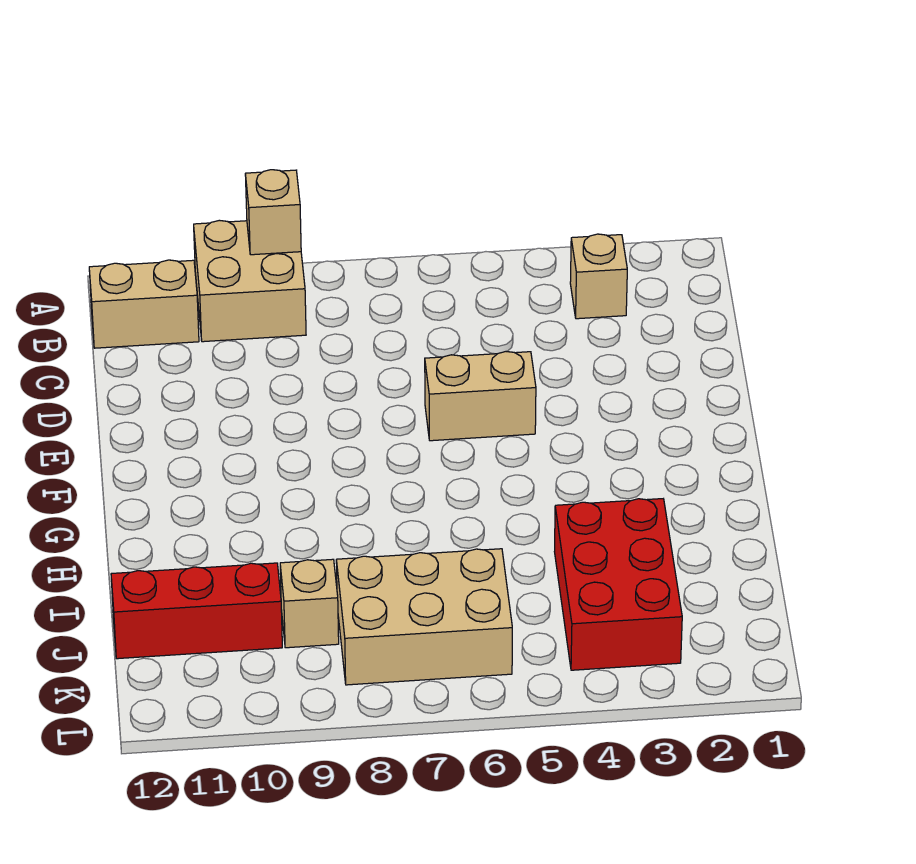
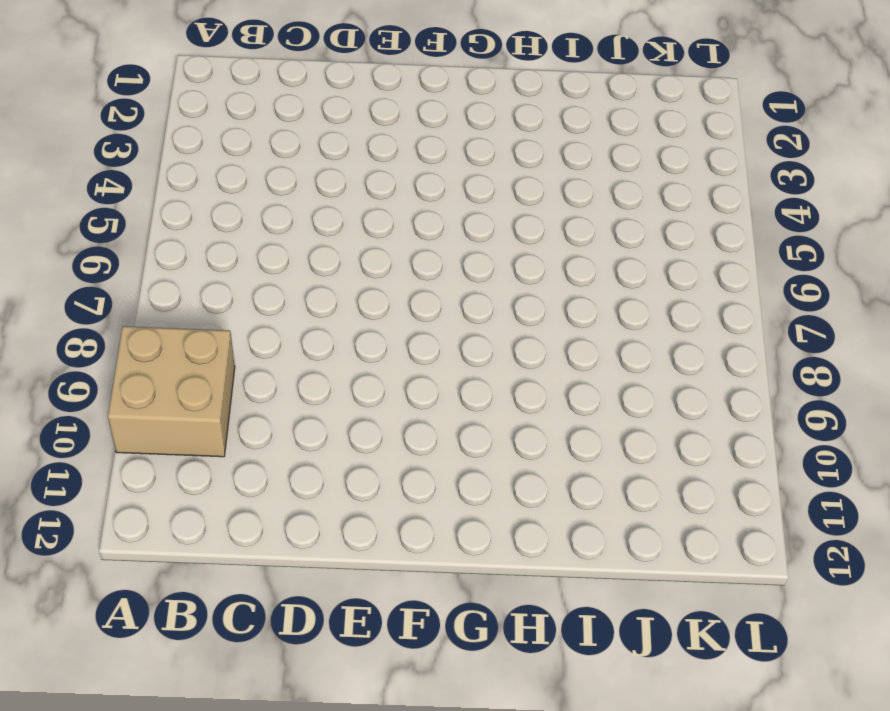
none -> tan brick B3 level 1
none -> tan brick B11:B12 level 1

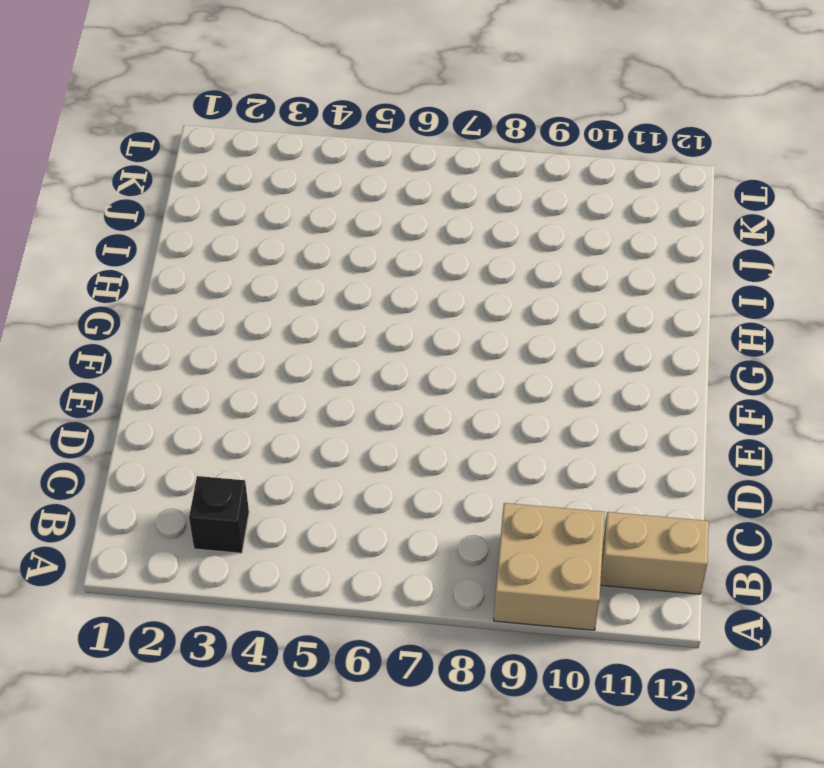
black brick B3 level 1 -> tan brick B3 level 1
none -> tan brick E5:E6 level 1
none -> red brick I3:K4 level 1

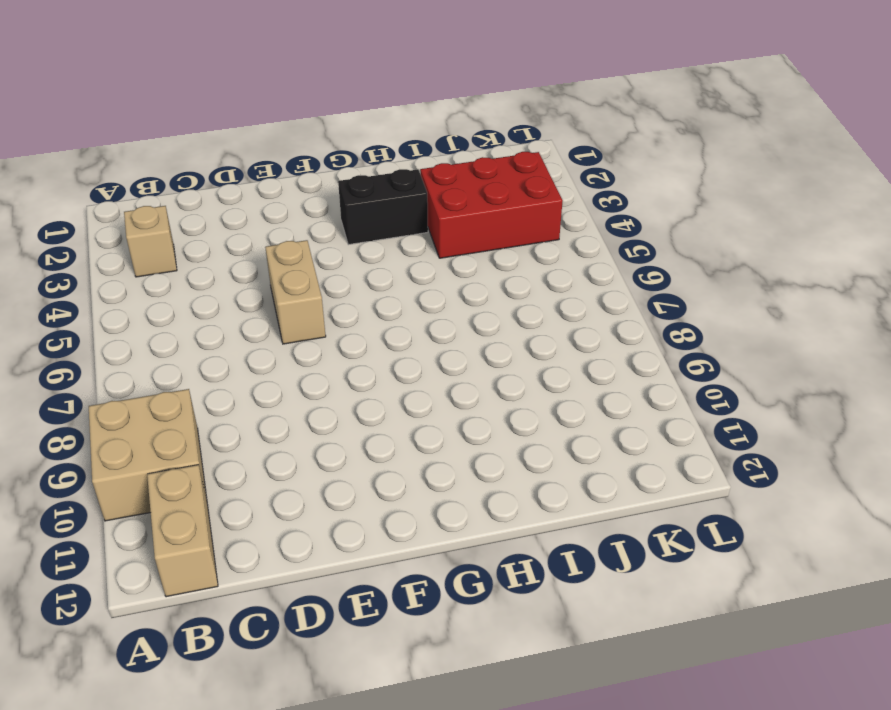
black brick G3:H3 level 1 -> none
none -> tan brick J6:K8 level 1
none -> tan brick J9 level 1

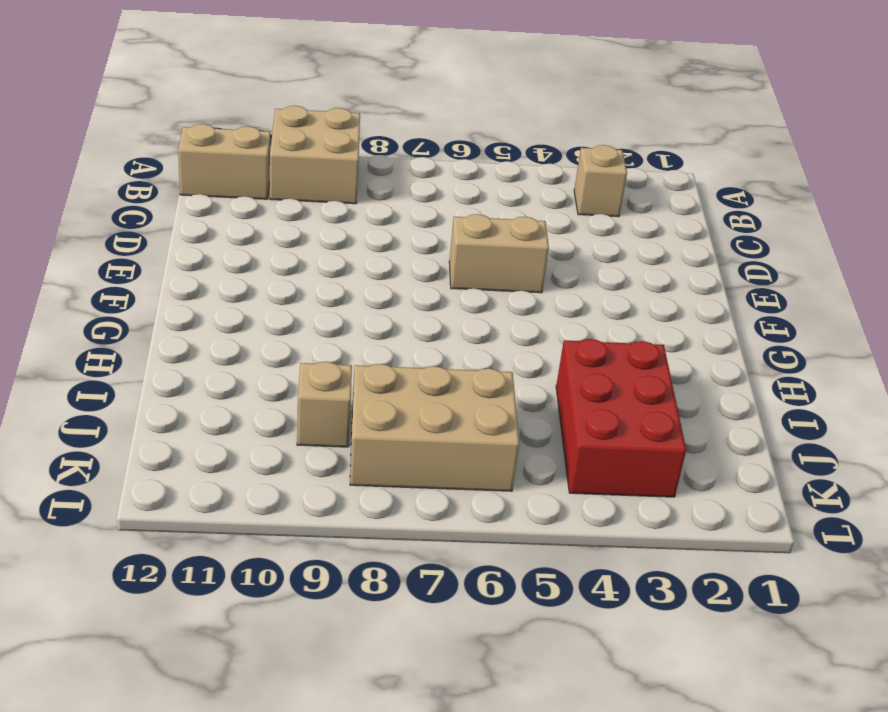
none -> red brick J10:J12 level 1
none -> tan brick A9 level 2

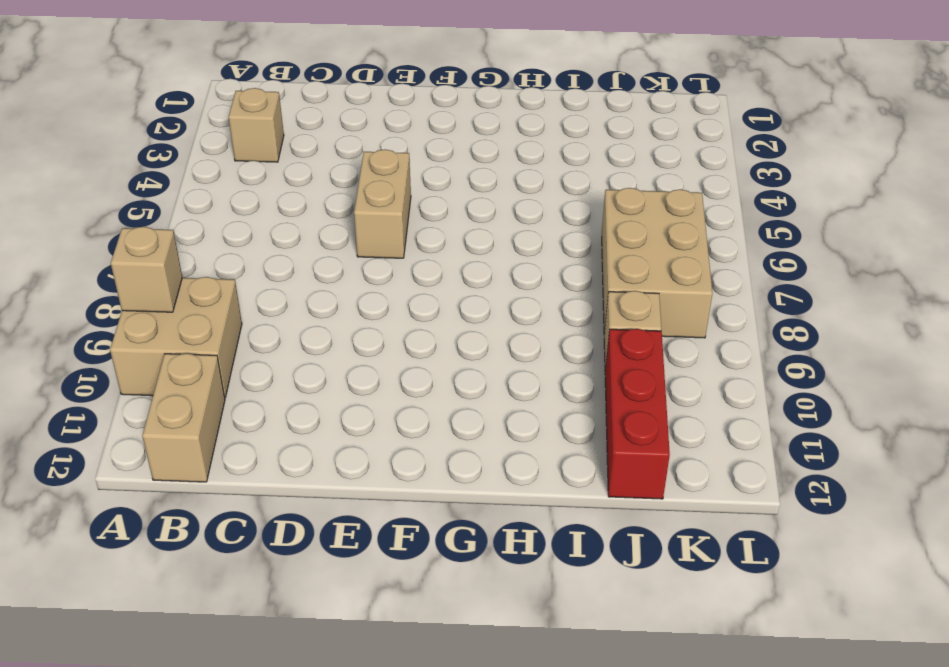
none -> red brick I3:K4 level 1

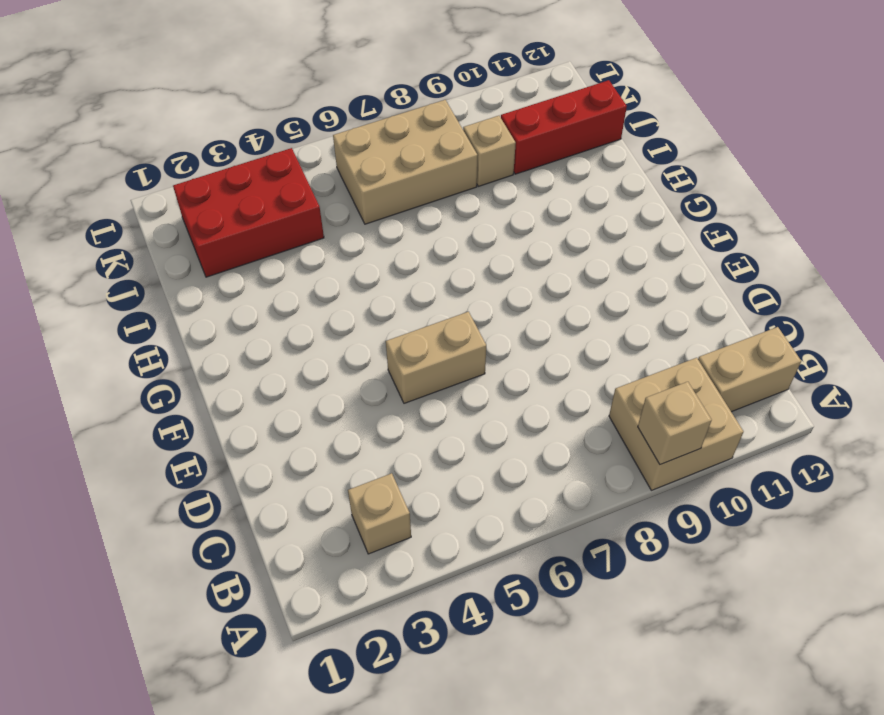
red brick J2:K4 level 1 -> red brick I3:K4 level 1

